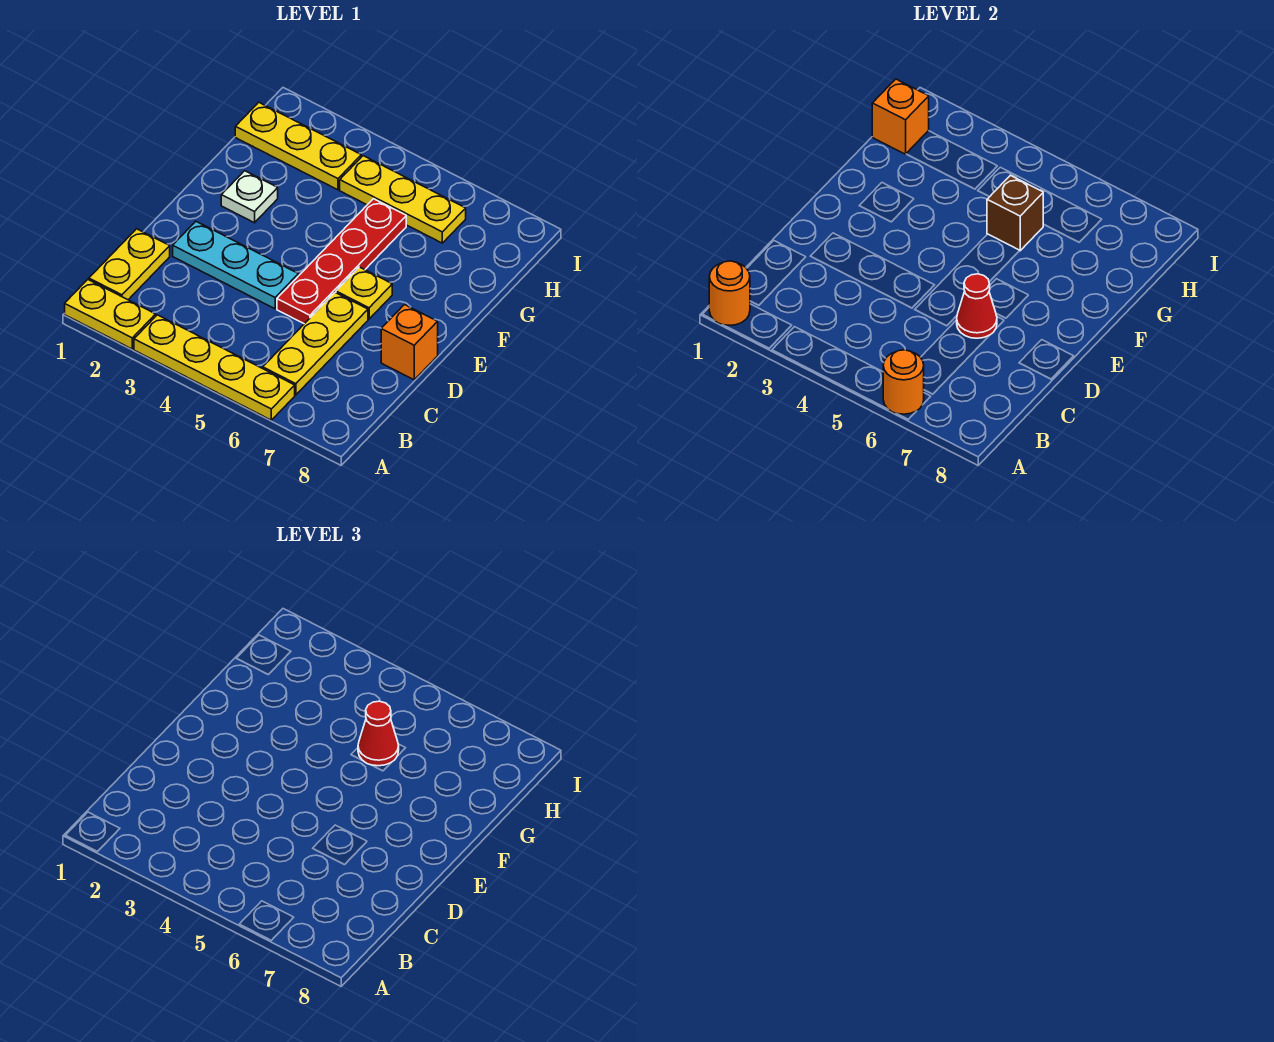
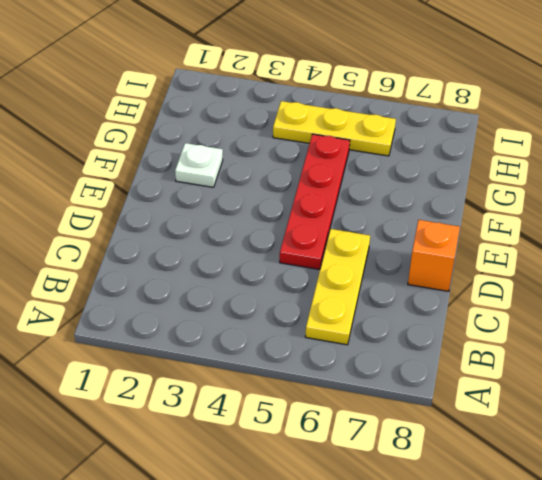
none -> yellow plate A1:A2 level 1
none -> yellow plate A3:A6 level 1
none -> yellow plate B1:C1 level 1

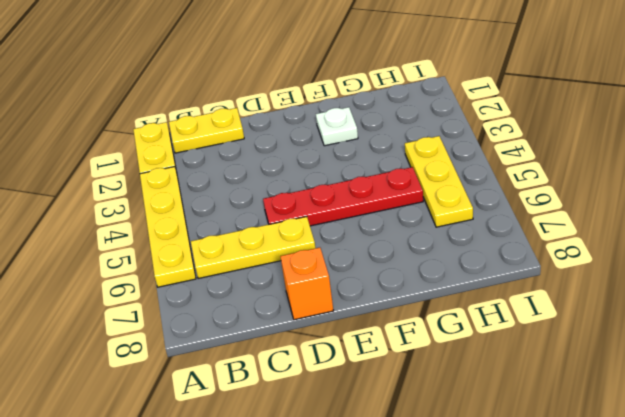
none -> cyan plate D2:D4 level 1
none -> yellow plate E6 level 1
none -> yellow plate H1:H3 level 1

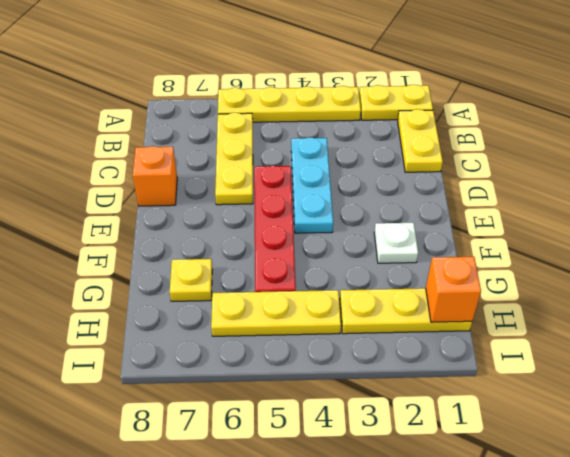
cyan plate C4:E4 level 1 -> cyan plate D2:D4 level 1
yellow plate G7 level 1 -> yellow plate E6 level 1
none -> orange round brick A1 level 2
none -> orange round brick A6 level 2
none -> red cone D6 level 2

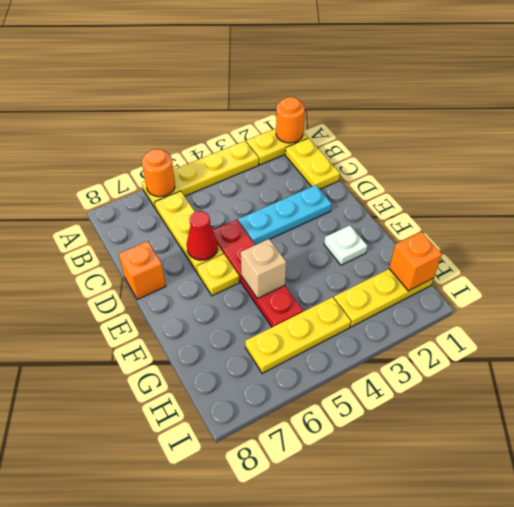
tan brick F5 level 2 -> none
none -> brown brick G5 level 2
none -> red cone G5 level 3

